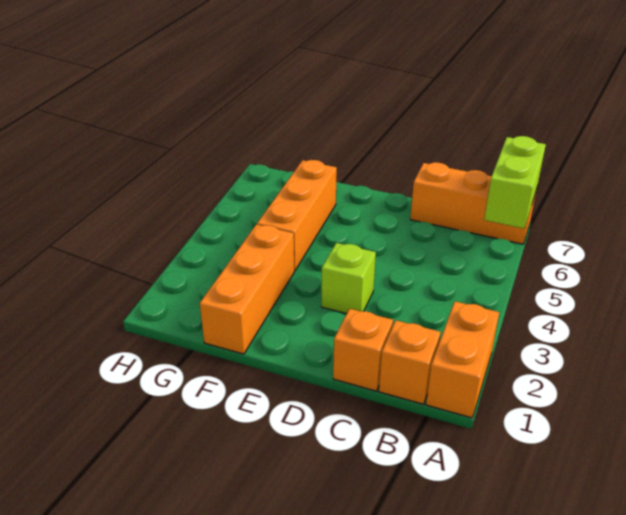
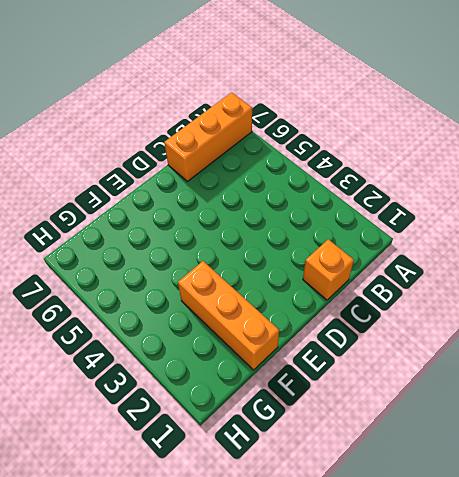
none -> orange brick A1:A2 level 1
none -> orange brick B1 level 1

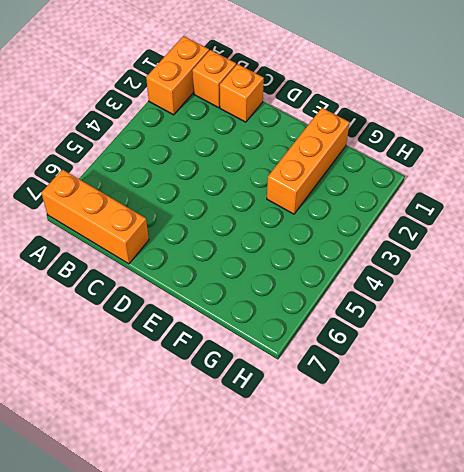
none -> lime brick D3 level 1
none -> orange brick F4:F6 level 1

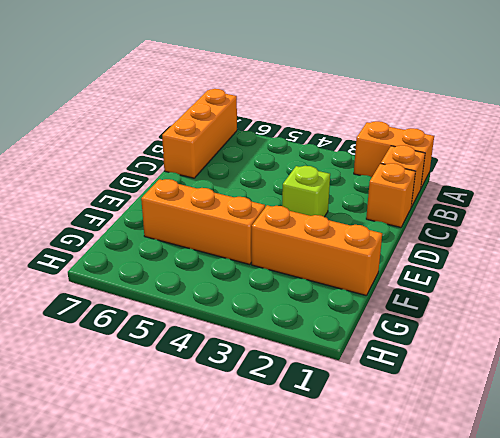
none -> lime brick A6:A7 level 2

